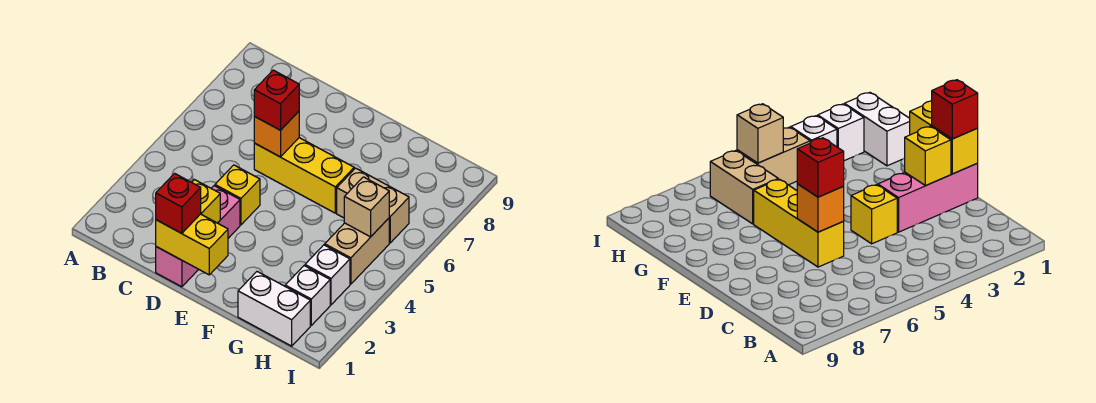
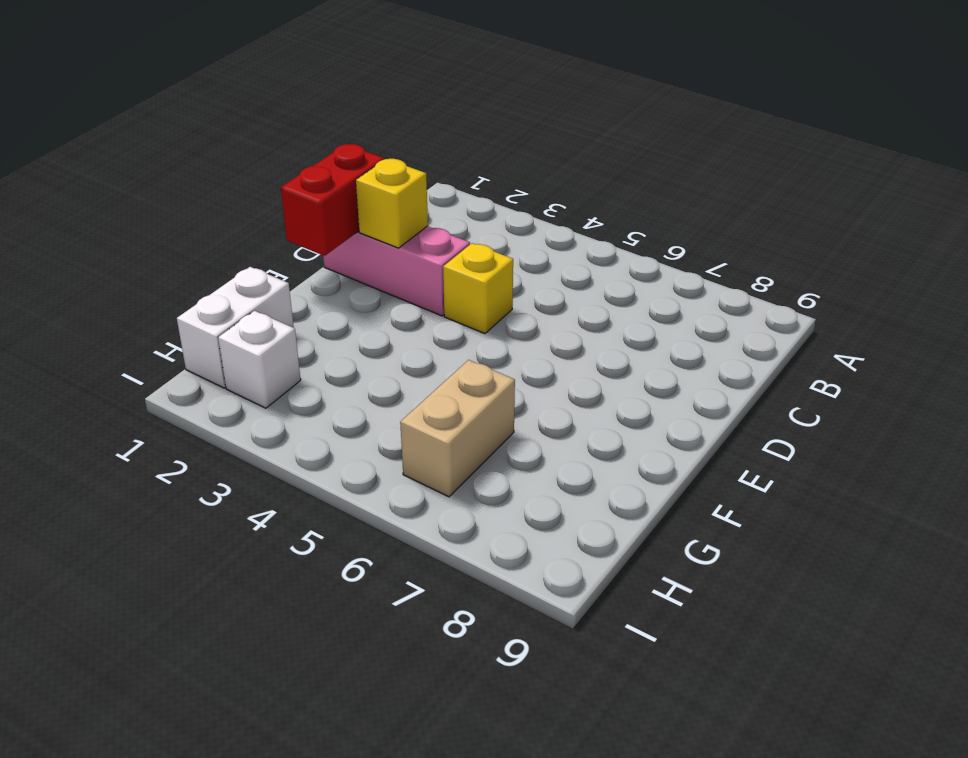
red brick D1:E1 level 2 -> yellow brick D1:E1 level 2
none -> yellow brick D6:F6 level 1
none -> white brick H3 level 1
none -> tan brick H4:H5 level 1

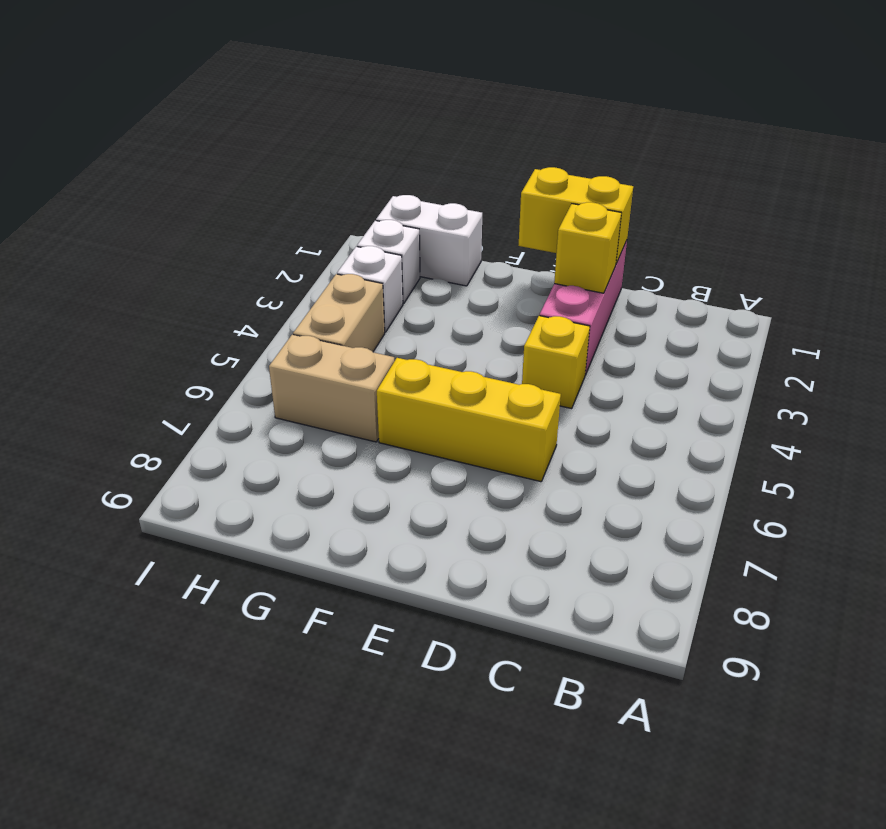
none -> orange brick D6 level 2
none -> tan brick H5 level 2
none -> red brick D1 level 3

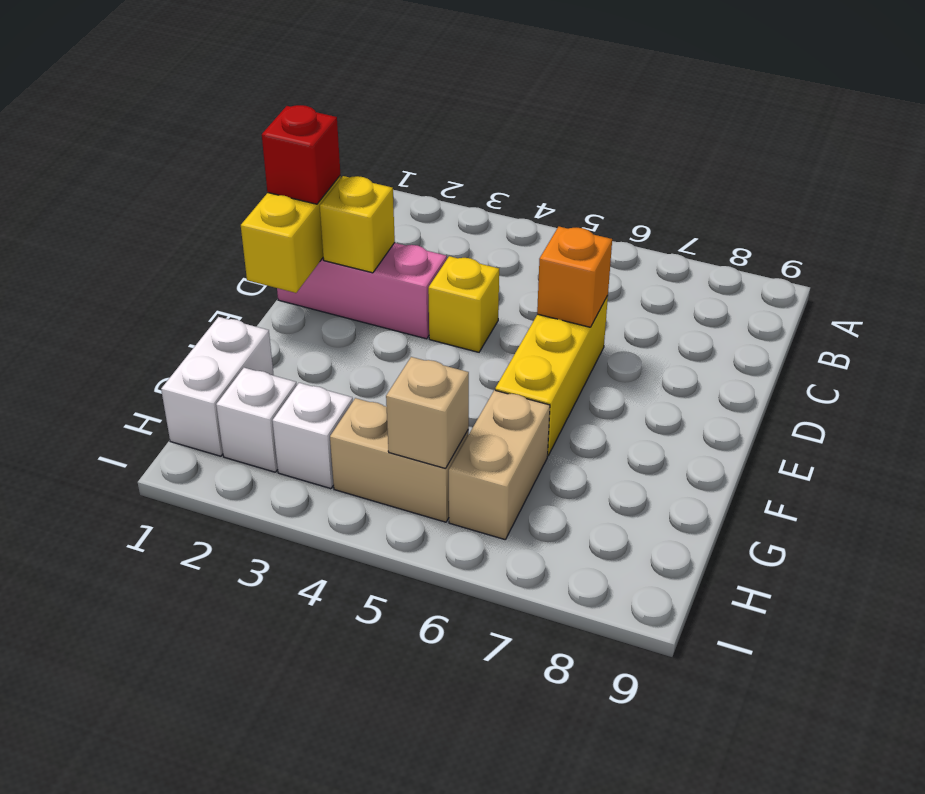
none -> red brick D6 level 3

